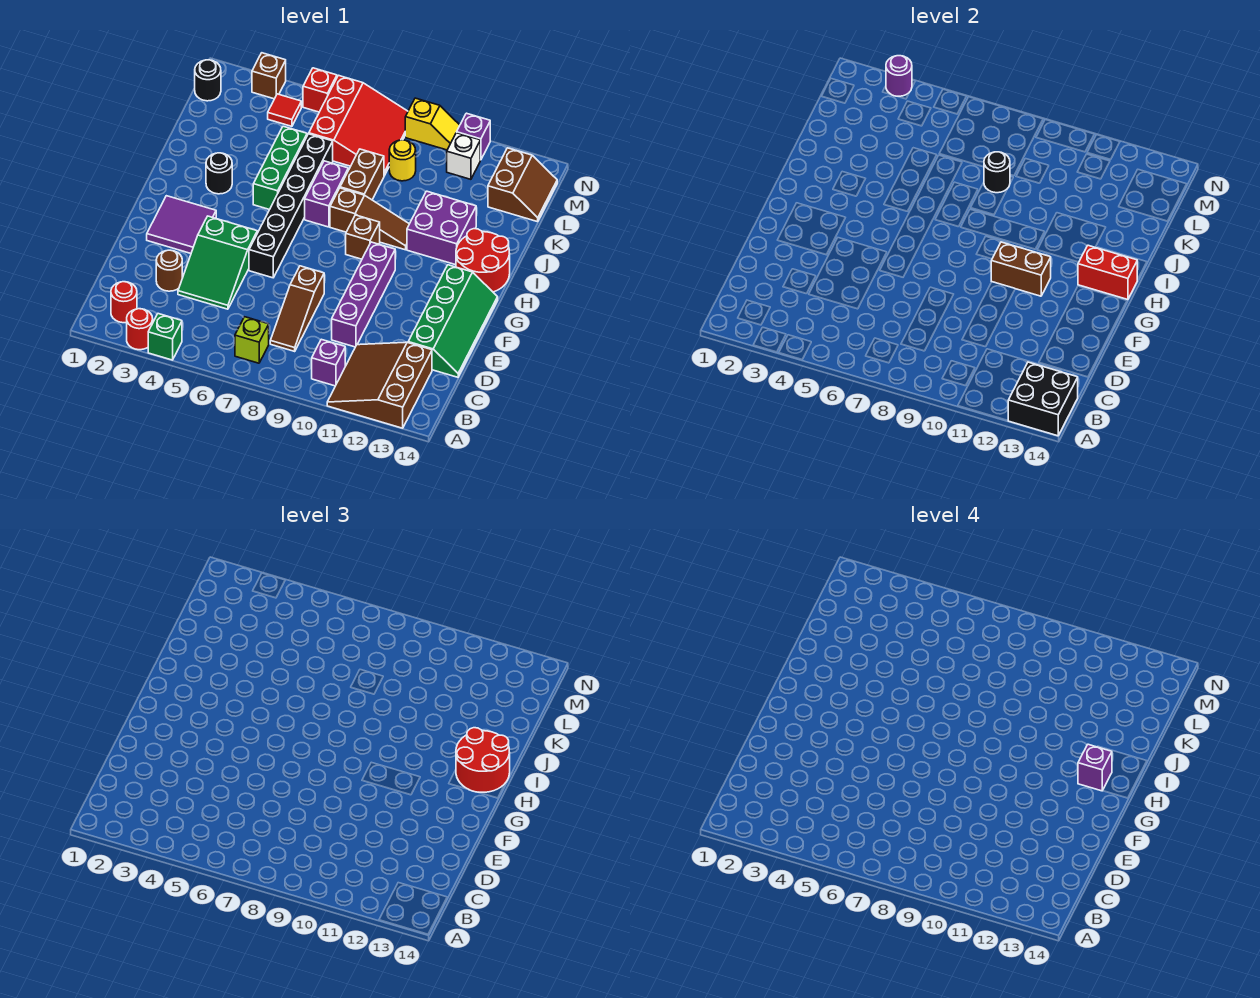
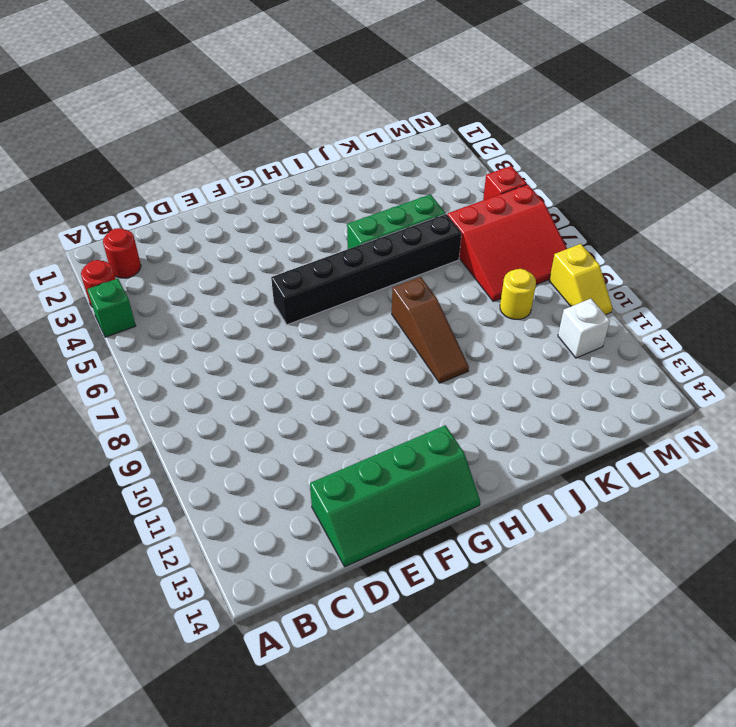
none -> brown slope A11:C13 level 1 top 13
none -> lime brick B7 level 1
none -> purple brick B10 level 1
none -> brown slope C8:E8 level 1 top E

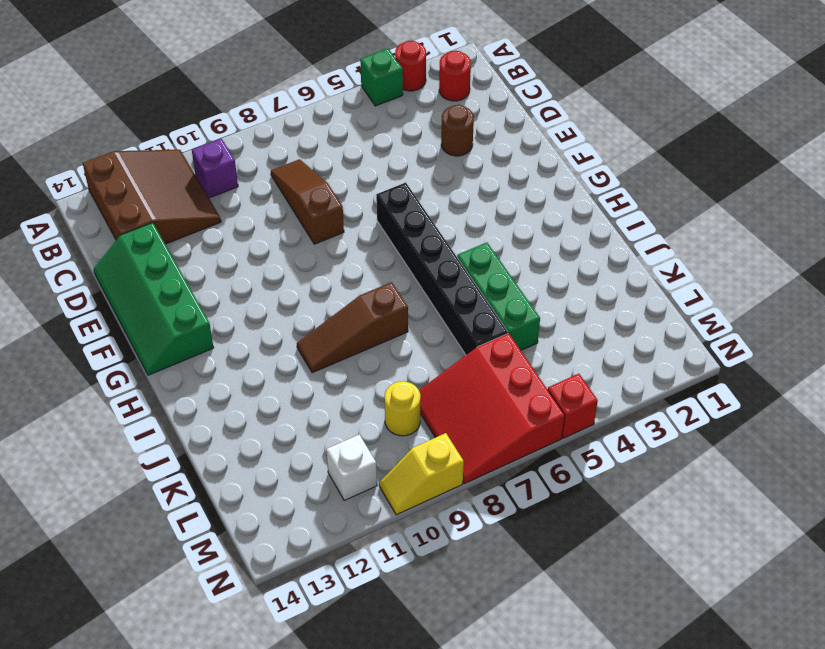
none -> lime brick B7 level 1
none -> green slope D4:F5 level 1 top F
none -> purple brick D10:G10 level 1
none -> purple tile F2:G3 level 1

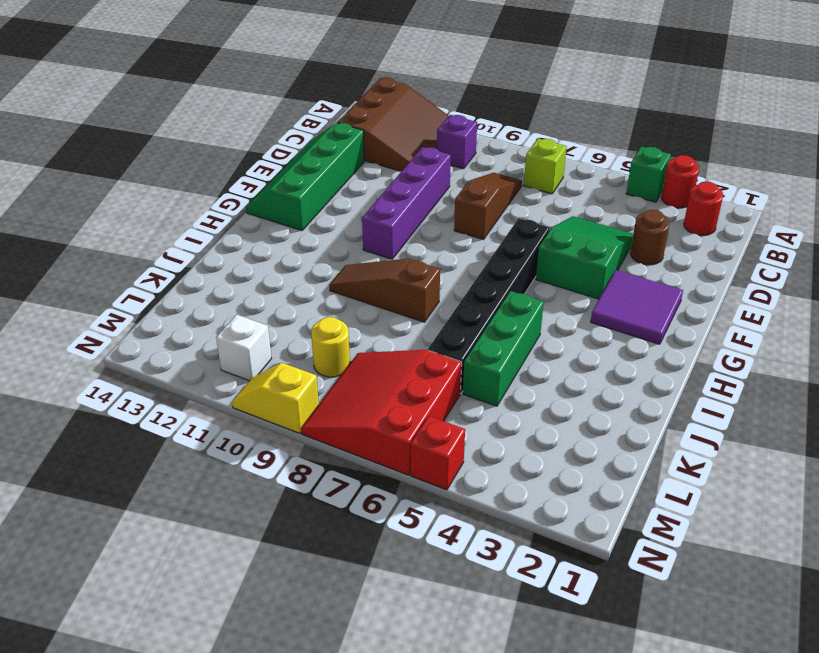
none -> brown brick H9 level 1
none -> red round brick H13:I14 level 1
none -> black round brick I3 level 1
none -> purple brick I7:J7 level 1

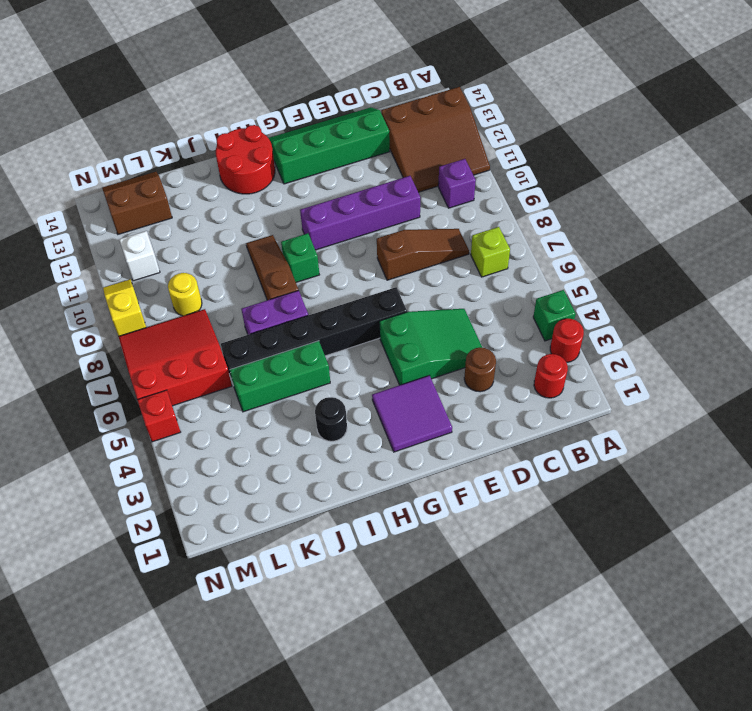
green brick H9 level 1 -> brown brick H9 level 1
none -> purple brick I11:J12 level 1
none -> brown brick J8:K8 level 1
none -> black round brick M1 level 1
none -> red tile M4 level 1

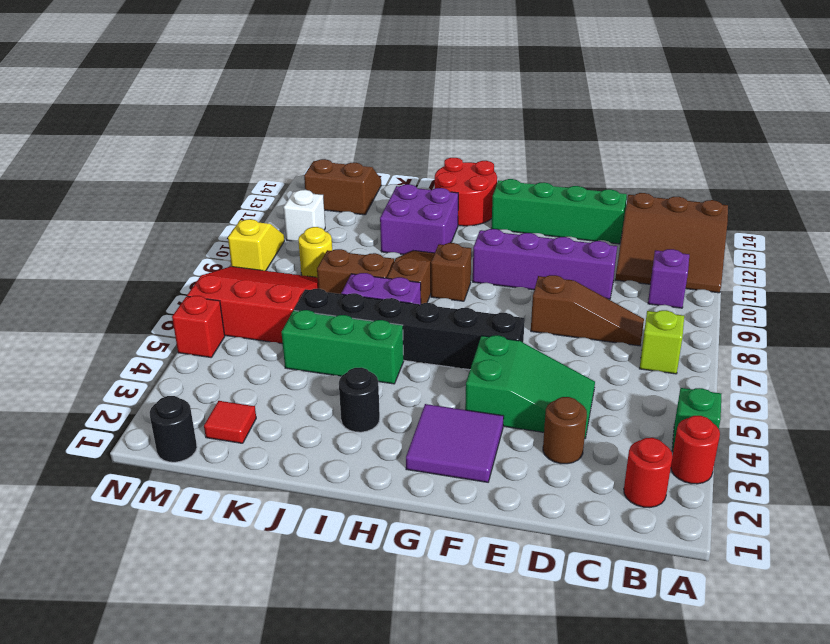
red tile L2 level 1 -> red tile M4 level 1
none -> brown brick N3 level 1
none -> purple brick N11 level 1
none -> black brick A13:B14 level 2
none -> brown brick G10:G11 level 2

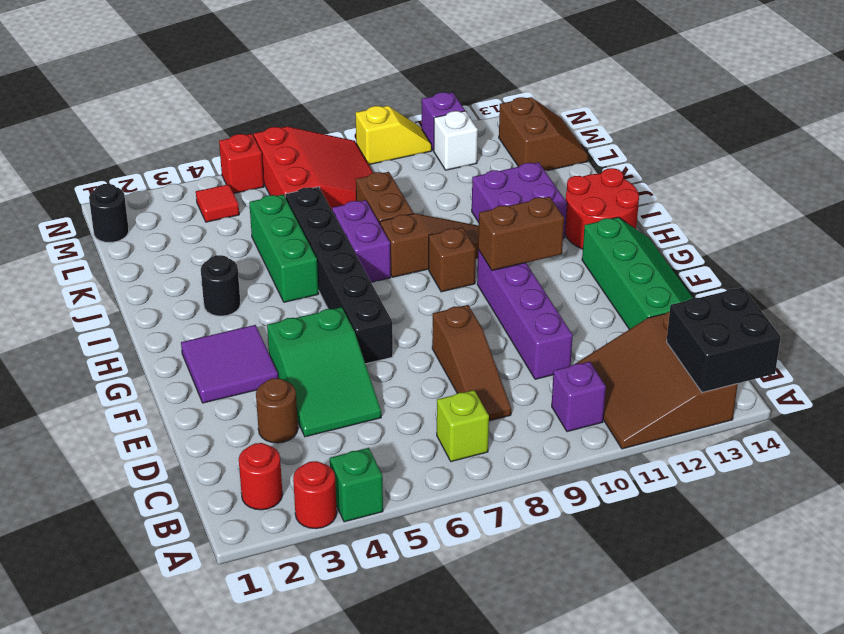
none -> yellow round brick L9 level 1
none -> brown brick N3 level 1
none -> red brick H13:H14 level 2
none -> black round brick K8 level 2

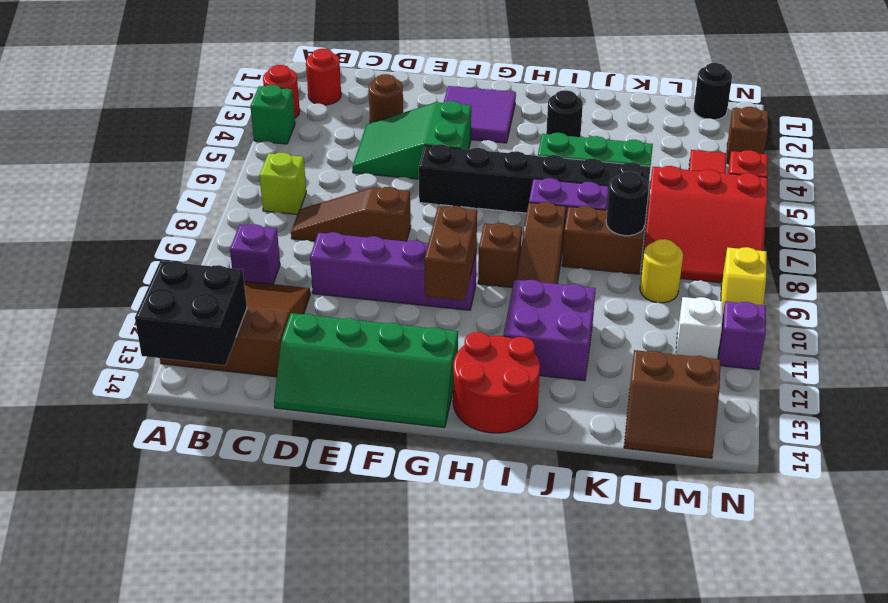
none -> red brick H13:H14 level 2
none -> purple round brick N3 level 2
none -> red round brick H13:I14 level 3
none -> purple brick H13 level 4

